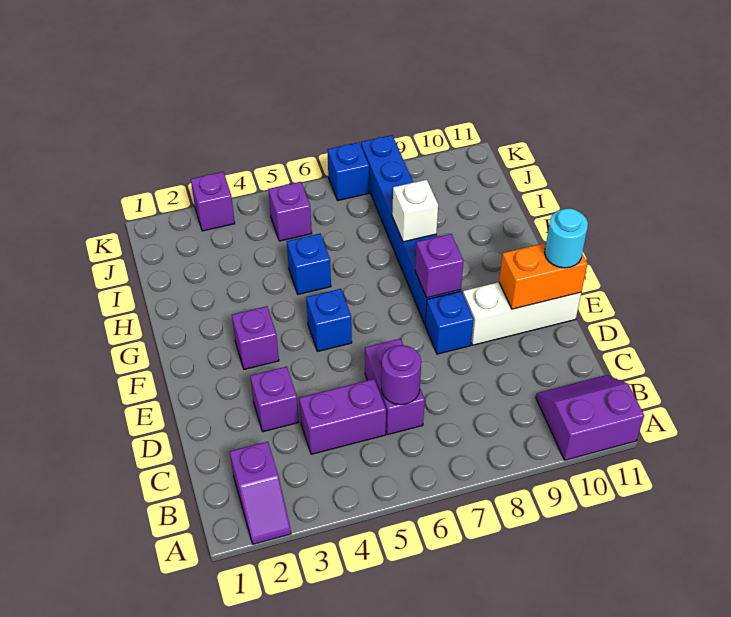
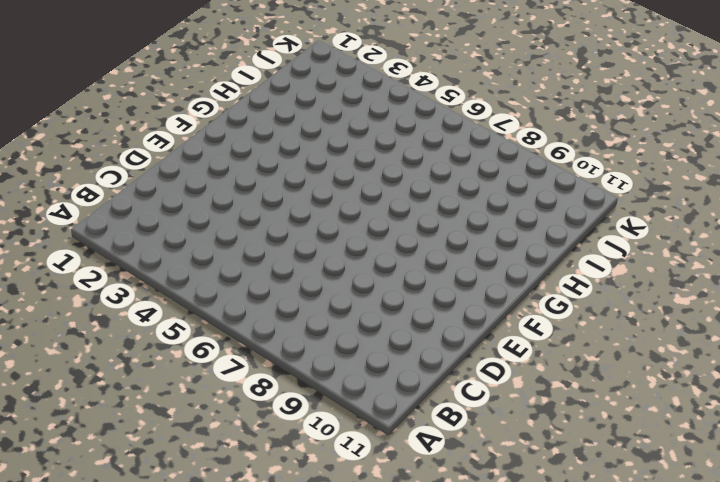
none -> purple slope A2:B2 level 1 top B
none -> purple slope A10:B11 level 1 top A
none -> purple brick C4:C5 level 1

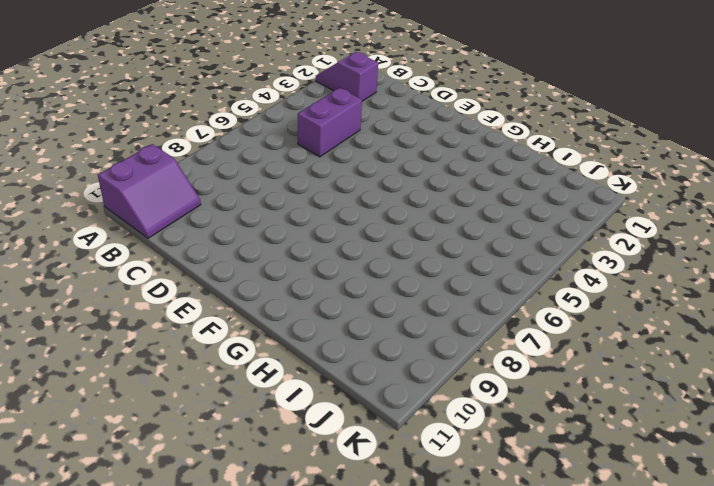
none -> purple brick C6:D6 level 1
none -> purple brick D3 level 1
none -> blue brick E8 level 1

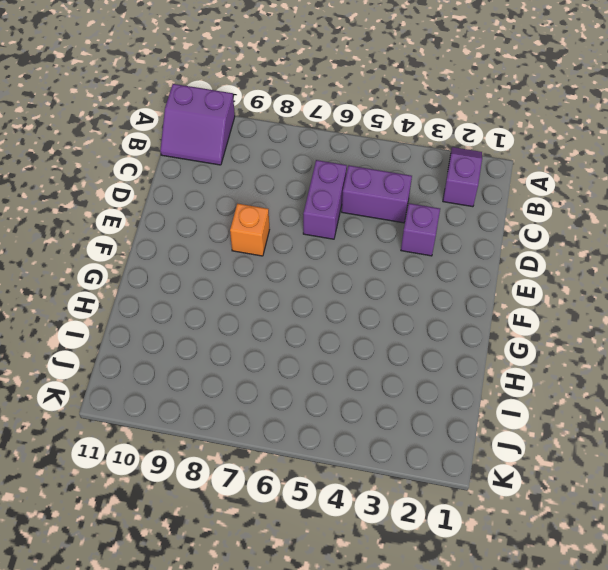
orange brick E8 level 1 -> blue brick E8 level 1
none -> white brick E9:E11 level 1
none -> purple brick F3 level 1
none -> blue brick F5 level 1

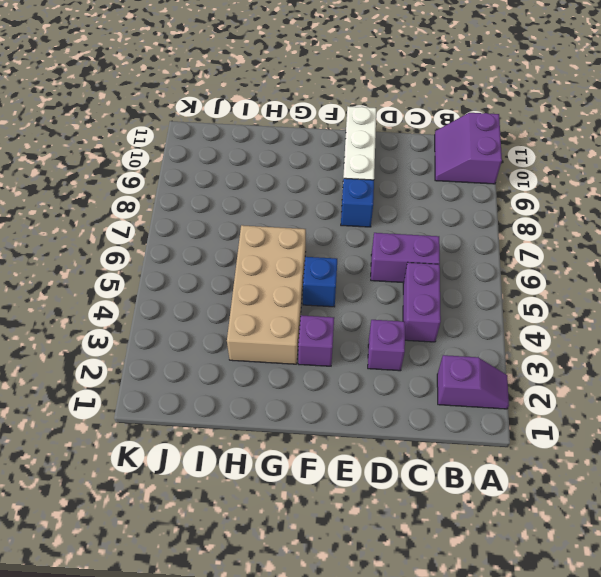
tan brick G3:H6 level 1 -> blue brick H5 level 1
none -> blue brick F8:K8 level 1
none -> purple brick J5 level 1
none -> purple brick K3 level 1

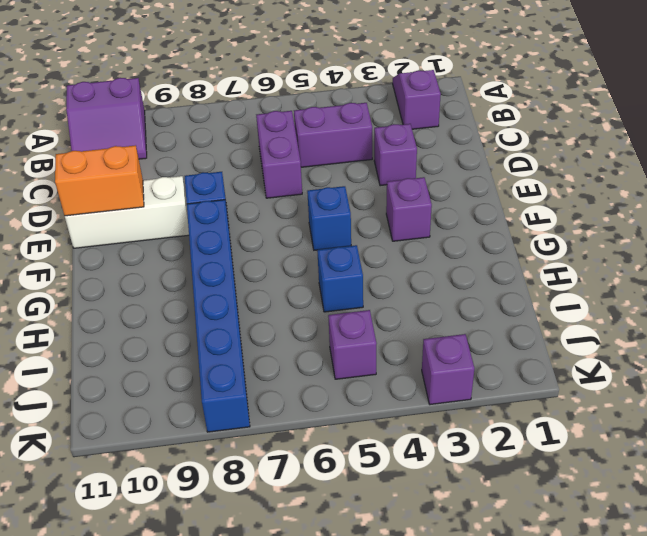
none -> blue brick K7 level 1
none -> purple round brick C6 level 2
none -> purple brick F8 level 2

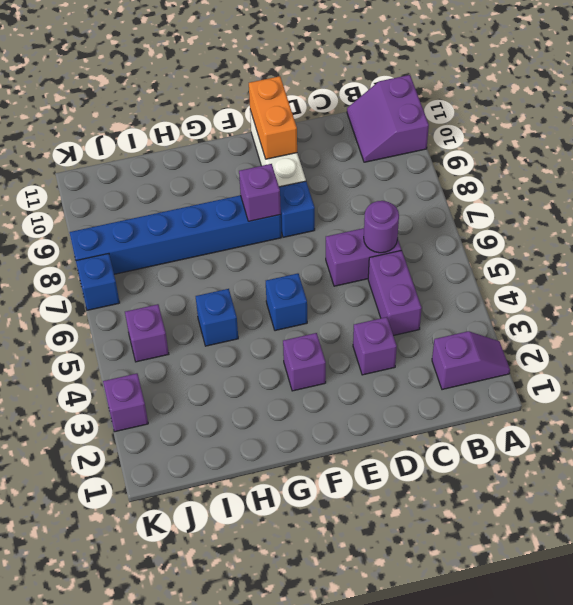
none -> white brick H8 level 2
none -> cyan round brick E11 level 3

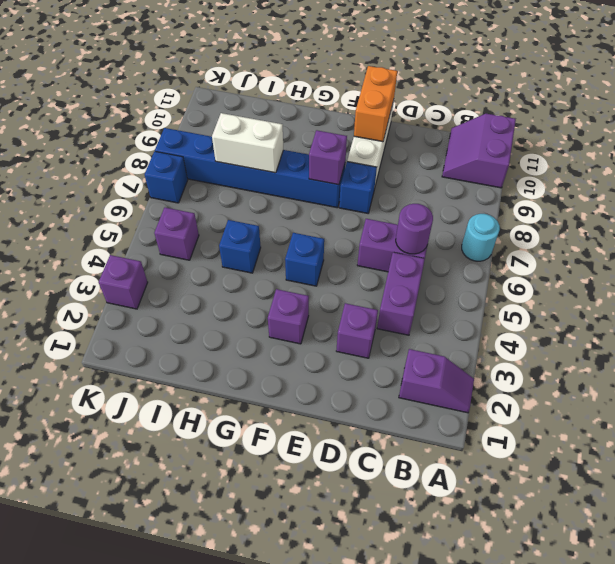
cyan round brick A7 level 1 -> cyan round brick E11 level 3
white brick H8:I8 level 2 -> white brick H8 level 2

